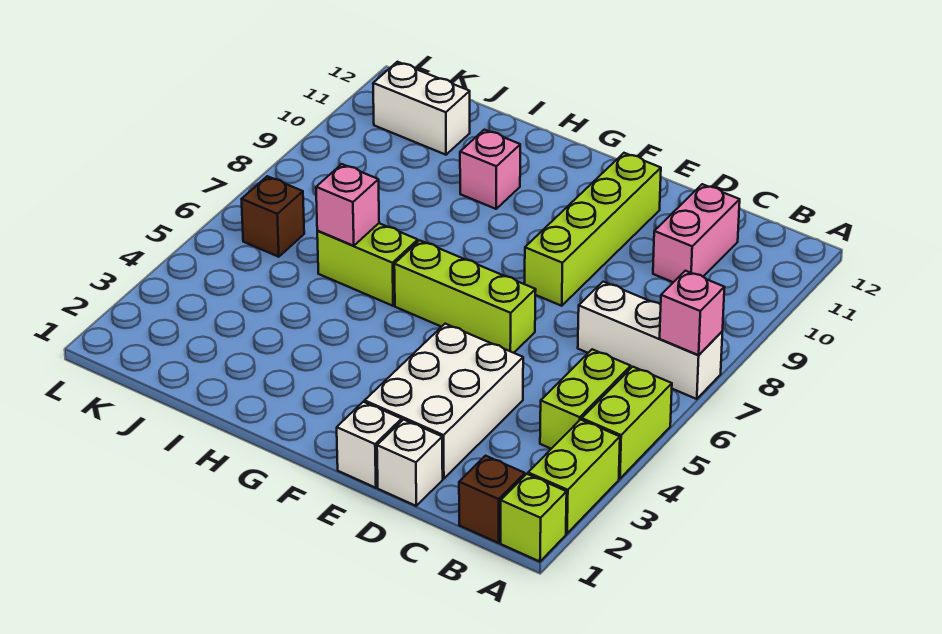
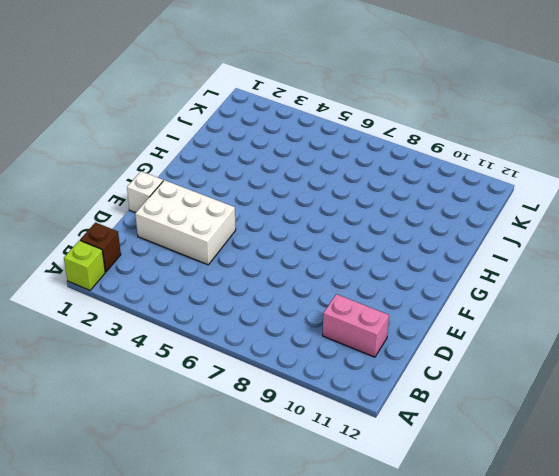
none -> lime brick A2:A3 level 1
none -> lime brick A4:A5 level 1
none -> white brick A7:C7 level 1

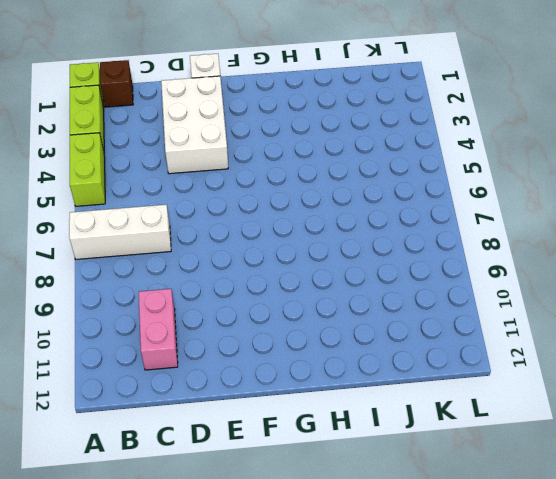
none -> lime brick B4:B5 level 1
none -> white brick D1 level 1
none -> lime brick E6:G6 level 1

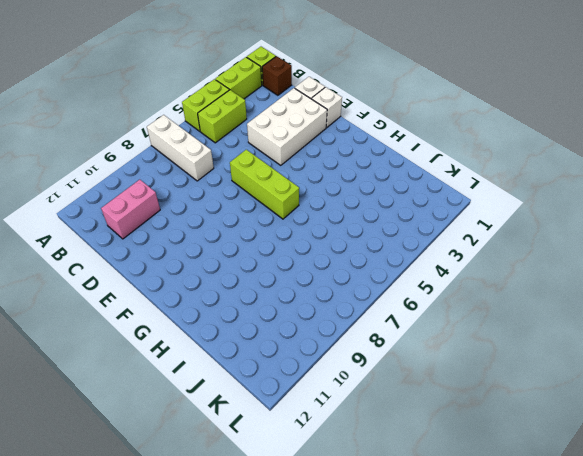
none -> lime brick E8:E11 level 1
none -> lime brick H6:I6 level 1
none -> pink brick H10 level 1

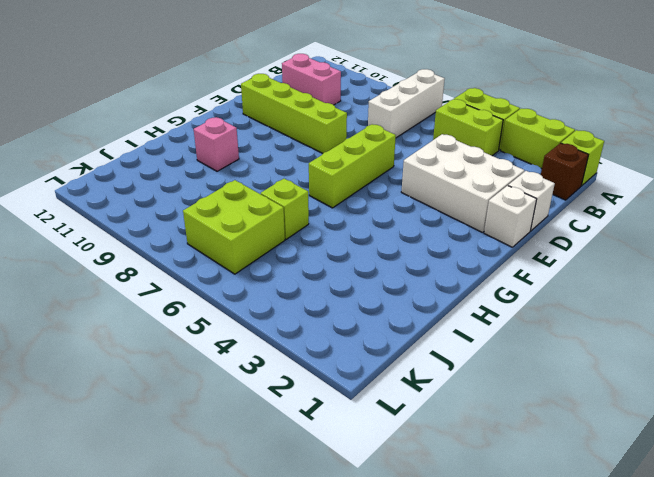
lime brick I6 level 1 -> lime brick H6:I6 level 1
lime brick J6:K7 level 1 -> brown brick K6 level 1
none -> white brick J11:K11 level 1
none -> pink brick A7 level 2
none -> pink brick I6 level 2

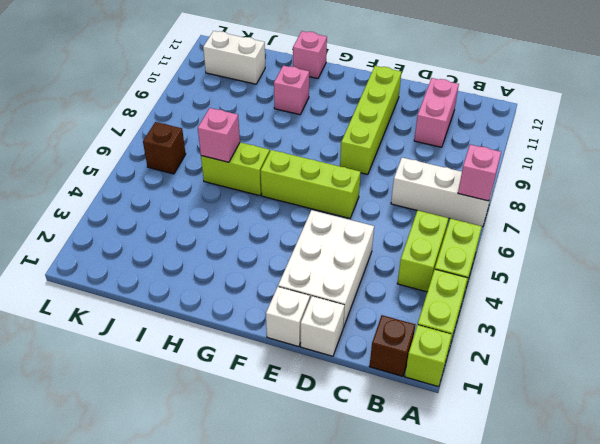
pink brick H12 level 1 -> none

